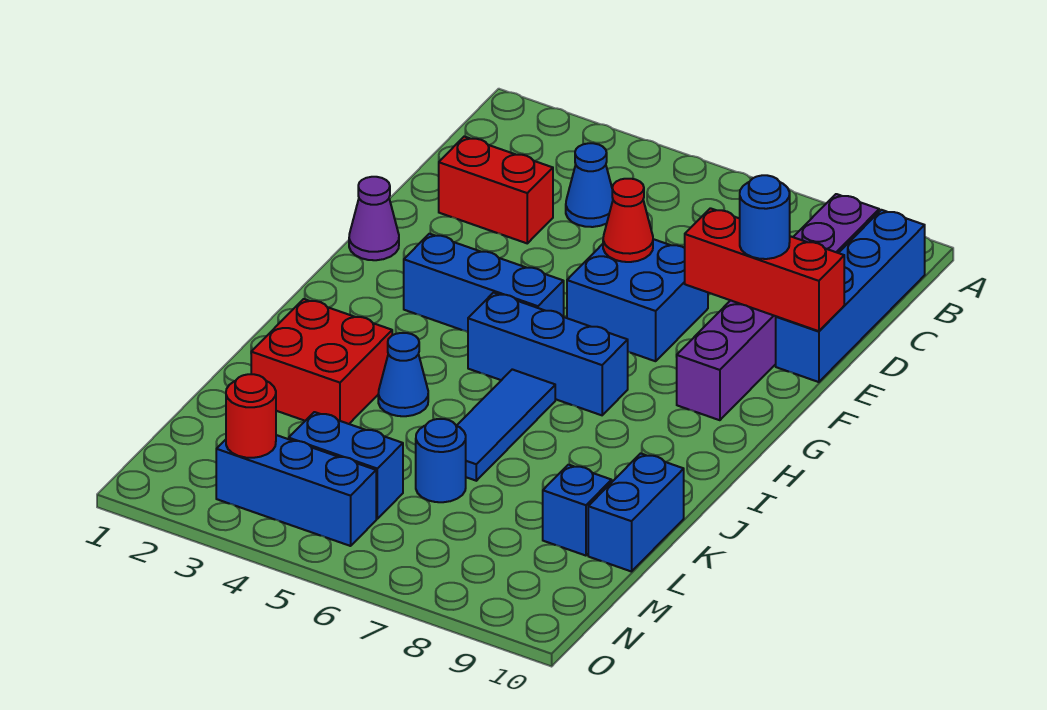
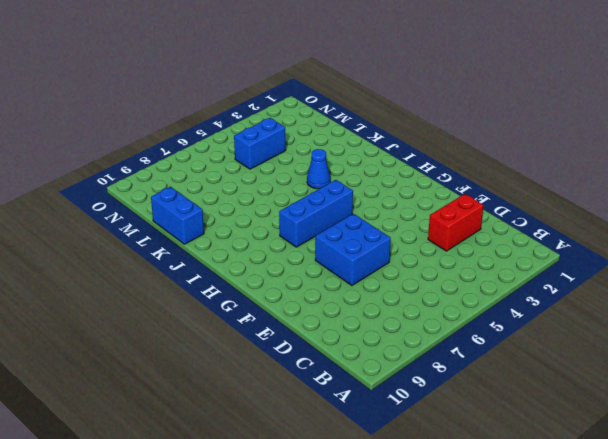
none -> purple brick B9:G9 level 1
none -> blue brick B10:E10 level 1
none -> blue cone C4 level 1

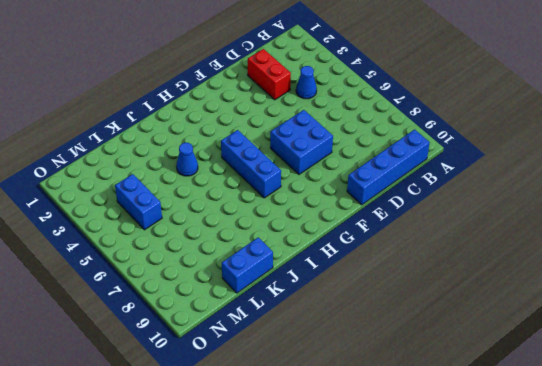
none -> purple brick B9:G9 level 1
none -> purple cone F1 level 1
none -> blue brick G3:G5 level 1

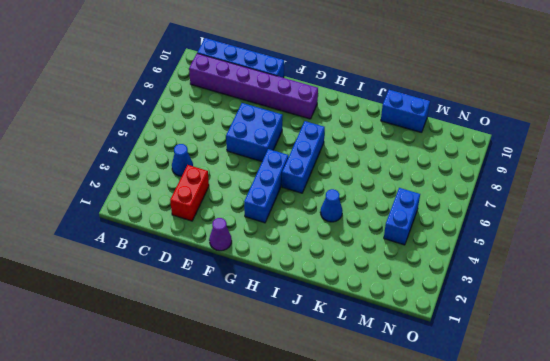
none -> blue tile I6:K6 level 1
none -> red brick J2:K3 level 1
none -> blue round brick L6 level 1

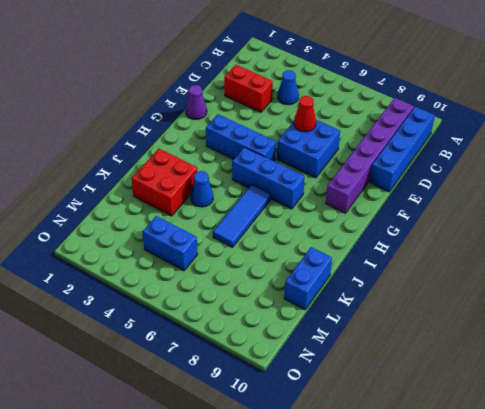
none -> blue round brick L6 level 1
none -> blue brick L9 level 1
none -> blue brick N3:N5 level 1

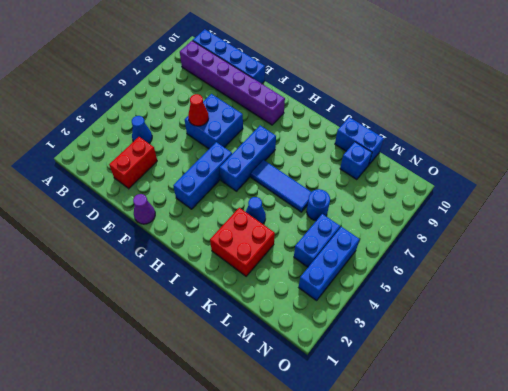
none -> red brick E8:E10 level 2
none -> red round brick N3 level 2
none -> blue round brick E9 level 3

